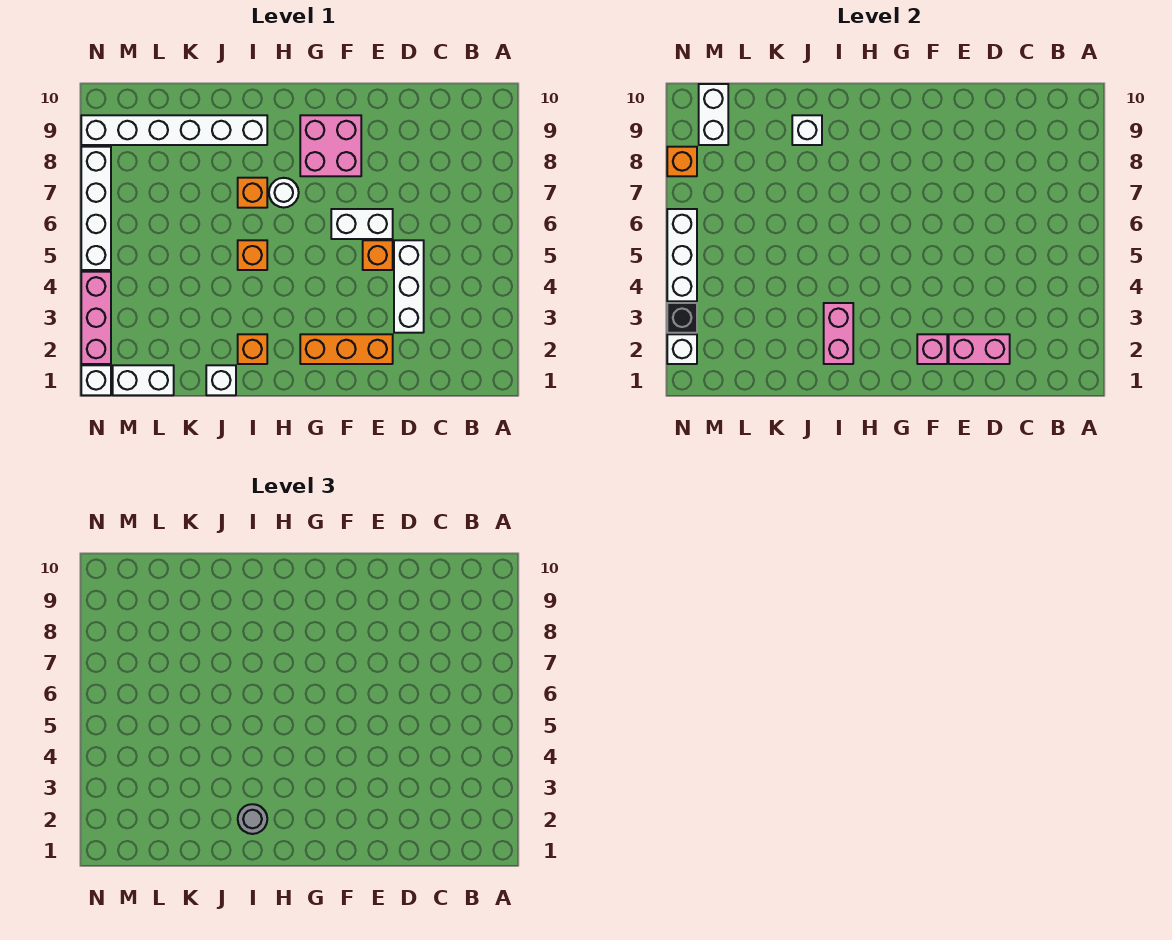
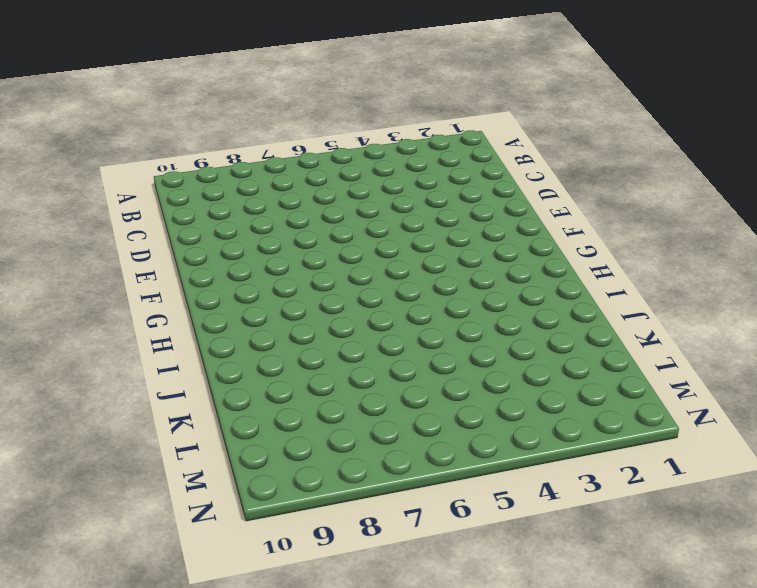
none -> white brick D3:D5 level 1
none -> orange brick E2:G2 level 1
none -> orange brick E5 level 1

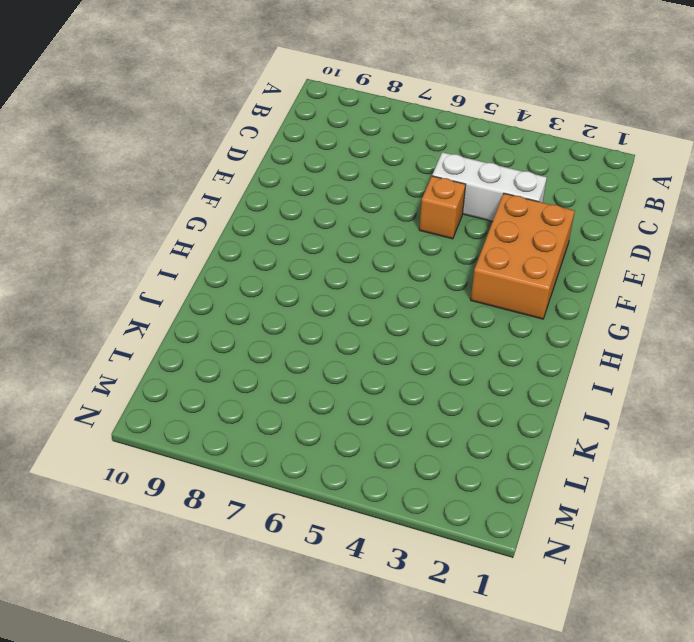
orange brick E2:G3 level 1 -> orange brick E2:G2 level 1
none -> white brick E6:F6 level 1
none -> pink brick F8:G9 level 1
none -> white round brick H7 level 1

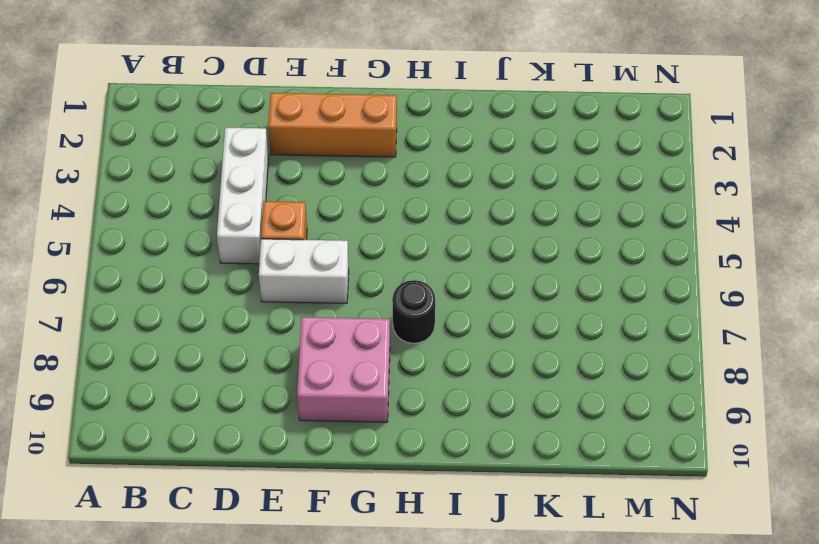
black round brick H7 level 1 -> white round brick H7 level 1
none -> orange brick I2 level 1
none -> orange brick I5 level 1
none -> orange brick I7 level 1

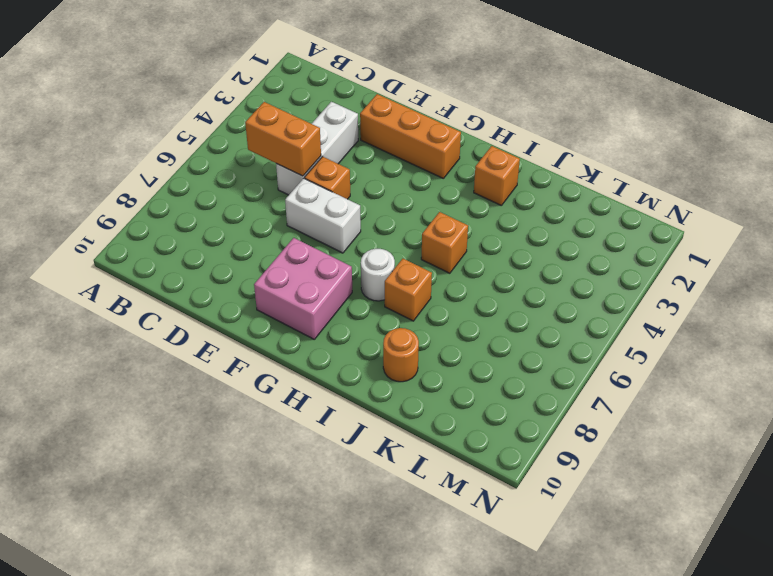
orange brick C5:D5 level 2 -> none
orange round brick J9 level 1 -> white brick I9:N9 level 1
none -> white brick J1 level 1
none -> white brick L1:M1 level 1
none -> white brick N1 level 1

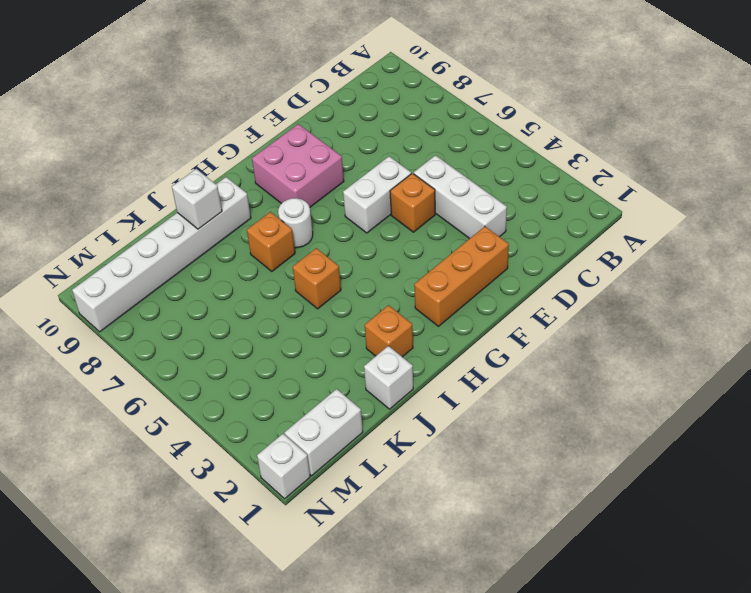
none -> pink brick N2:N4 level 1
none -> white brick N5:N8 level 1
none -> pink brick D2:E2 level 2

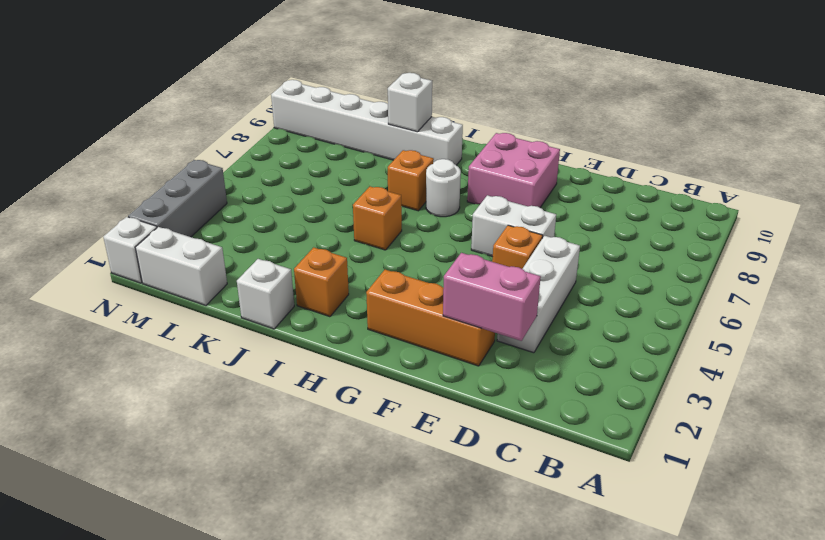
grey brick N2:N4 level 1 -> pink brick N2:N4 level 1
none -> white brick N5:N8 level 1
none -> pink brick F2 level 2
none -> pink brick I2:I3 level 2

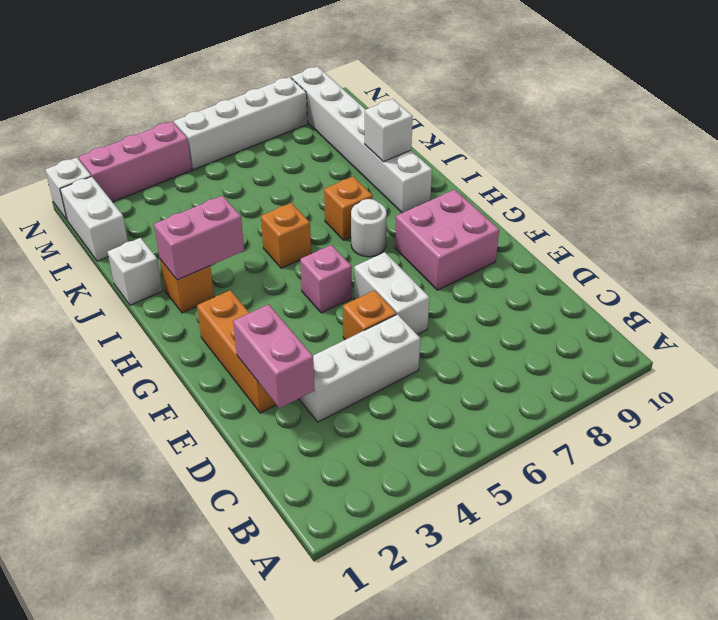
pink brick G5 level 1 -> pink brick F2 level 2
none -> white brick M9:M10 level 2
none -> white brick N2 level 2
none -> black brick N3 level 2

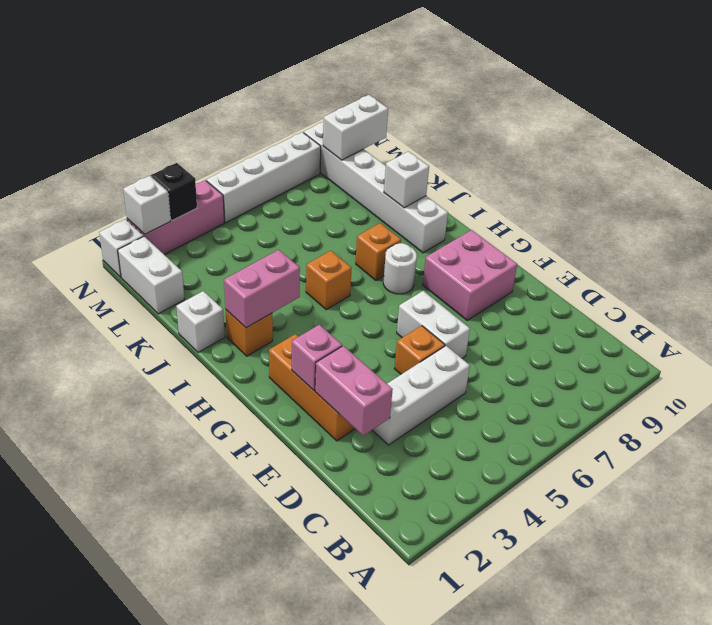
none -> white brick N4:N6 level 2
none -> orange brick N8 level 2
none -> grey round brick I2 level 3

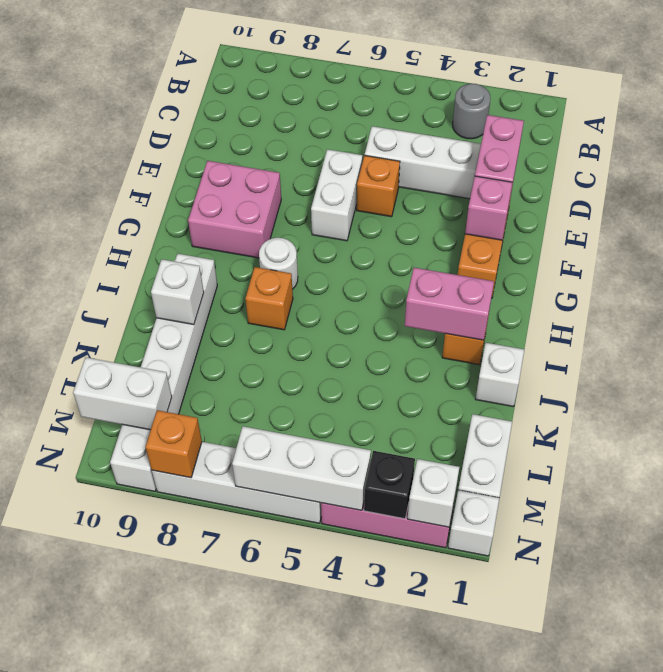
grey round brick B3 level 1 -> grey round brick I2 level 3
none -> orange brick I5 level 1

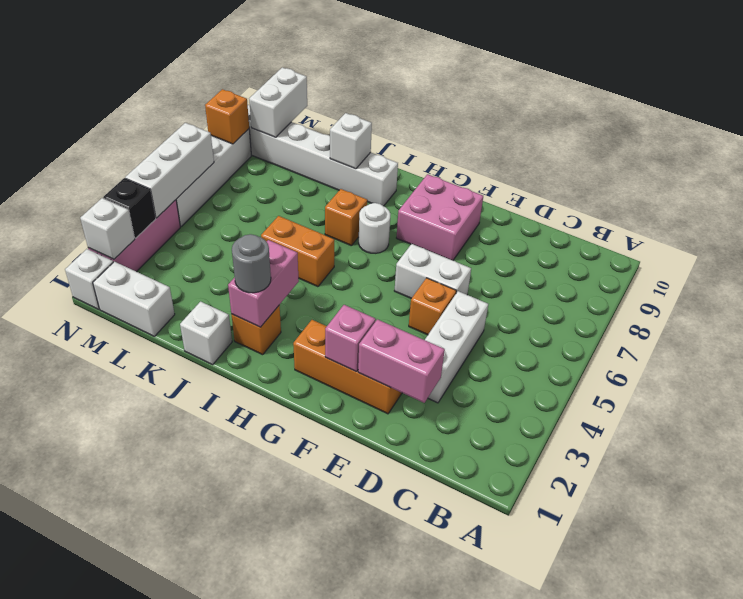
orange brick I5:J5 level 1 -> orange brick I5 level 1

